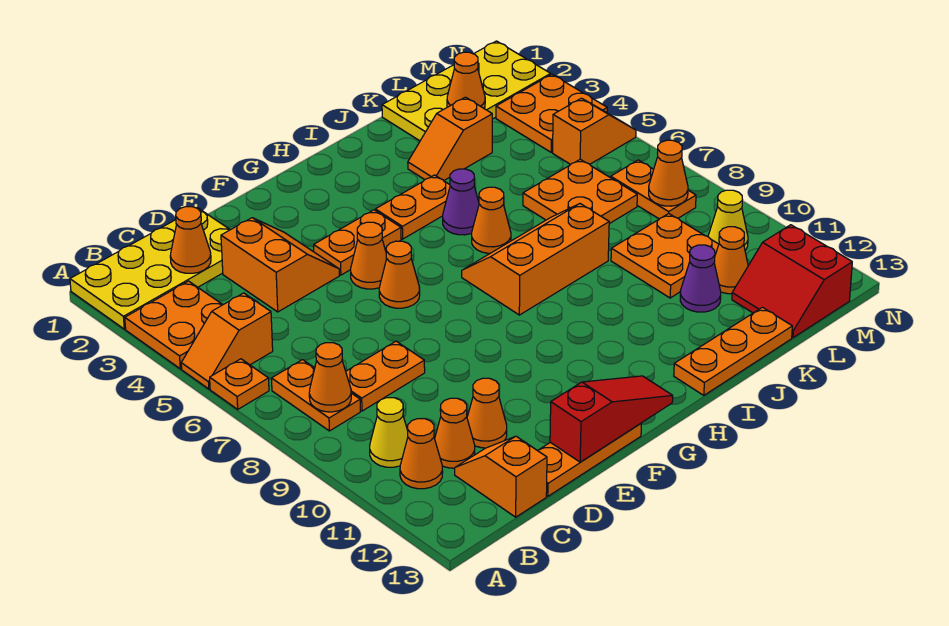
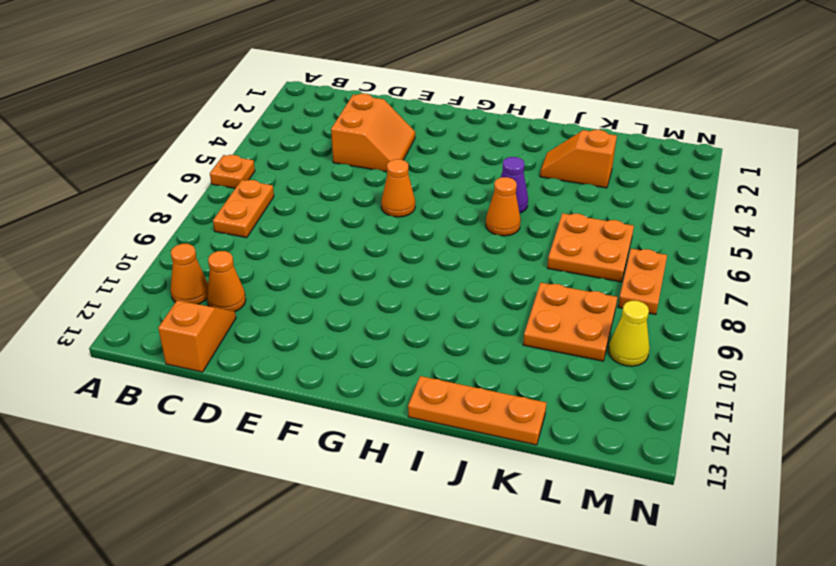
none -> yellow plate A1:D2 level 1
none -> orange plate A3:B4 level 1
none -> orange slope A5:B5 level 1 top B
none -> yellow cone B10 level 1

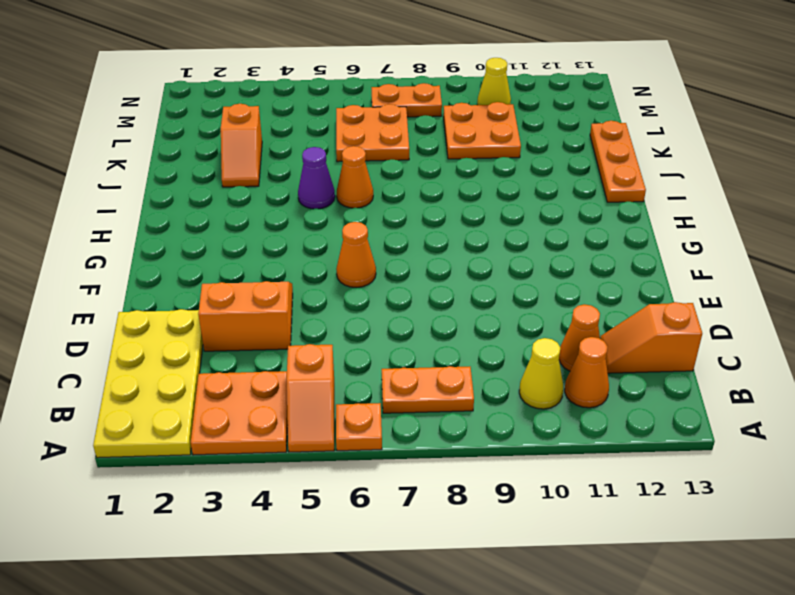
none -> orange plate C8:D8 level 1
none -> orange cone D11 level 1
none -> orange plate D13:F13 level 1
none -> orange plate F4:G4 level 1

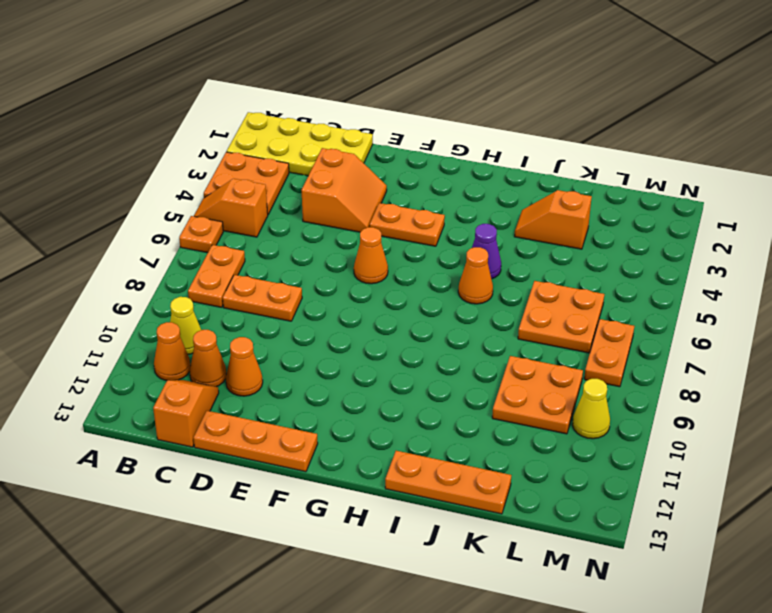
none -> orange cone F5 level 1
none -> orange plate H4:I4 level 1
none -> orange slope H7:J8 level 1 top 8
none -> yellow plate K1:N2 level 1

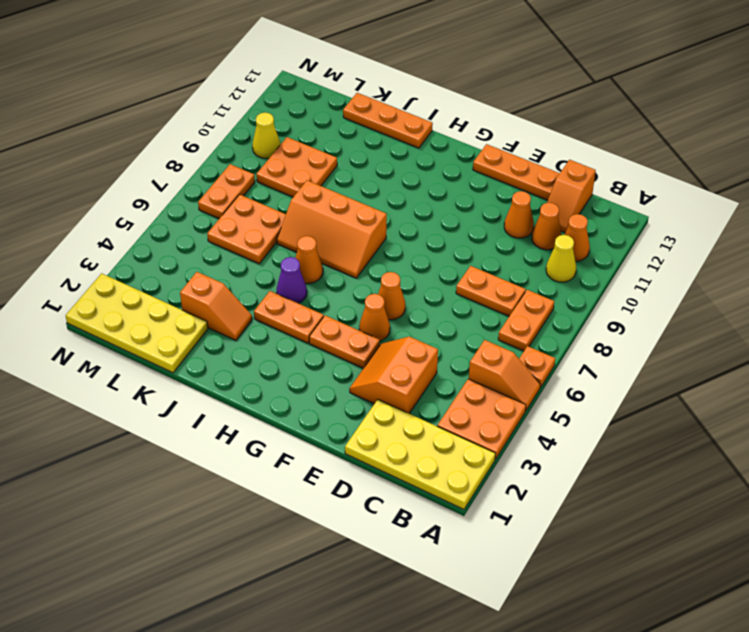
none -> purple cone K11 level 1
none -> orange cone L11 level 1
none -> red slope L12:M13 level 1 top M
none -> orange plate M3:N4 level 1

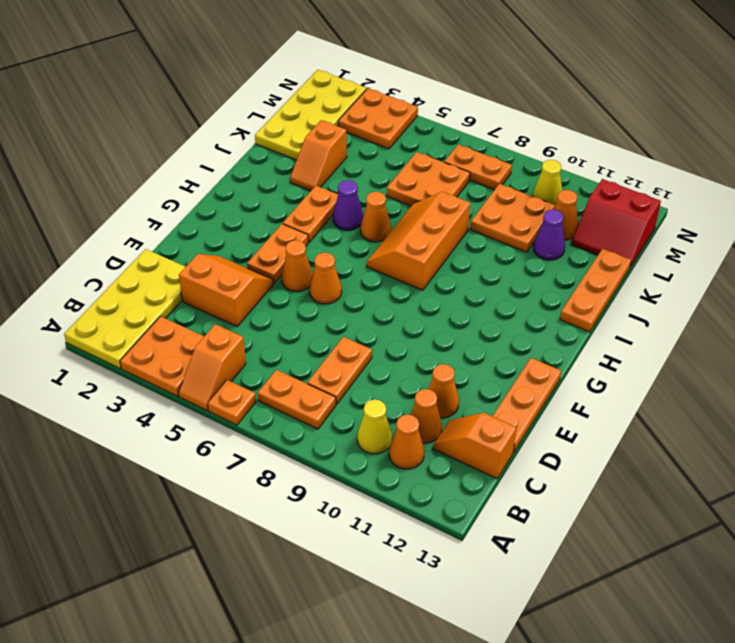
none -> orange slope M5:N5 level 1 top M
none -> orange cone B8 level 2
none -> orange cone C2 level 2
none -> red slope E13:G13 level 2 top E

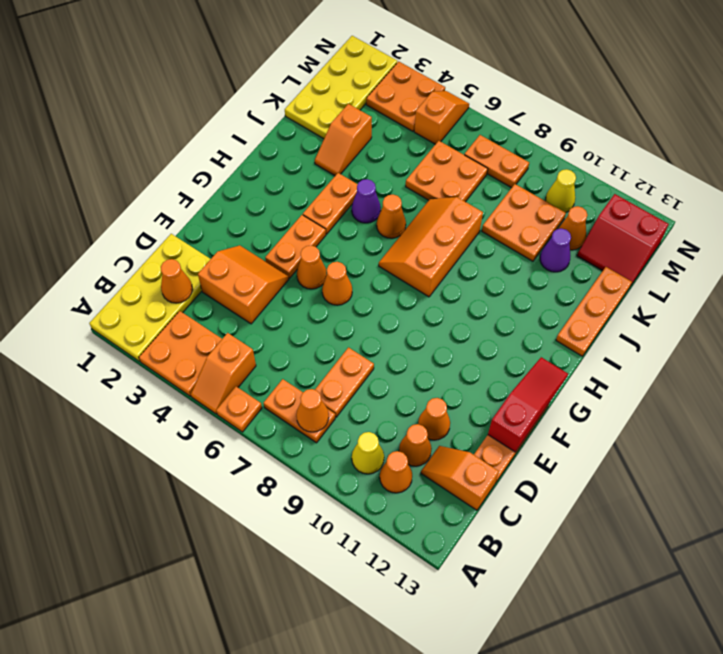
none -> orange cone L2 level 2
none -> orange cone M8 level 2

